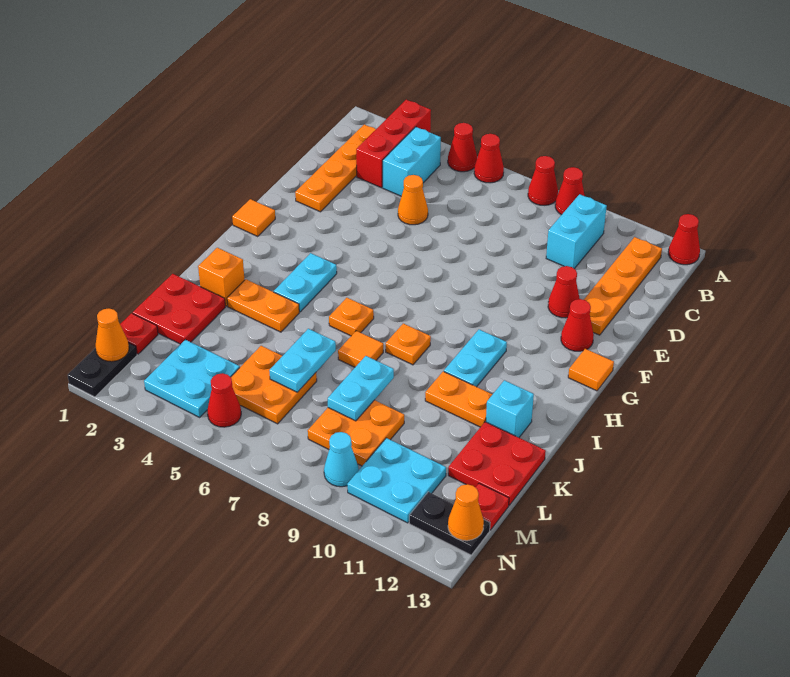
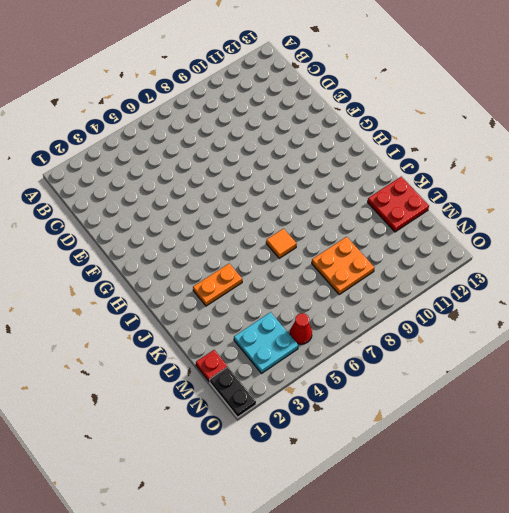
none -> red brick A3:C3 level 1
none -> red cone A5 level 1
none -> red cone A6 level 1
none -> red cone A8 level 1

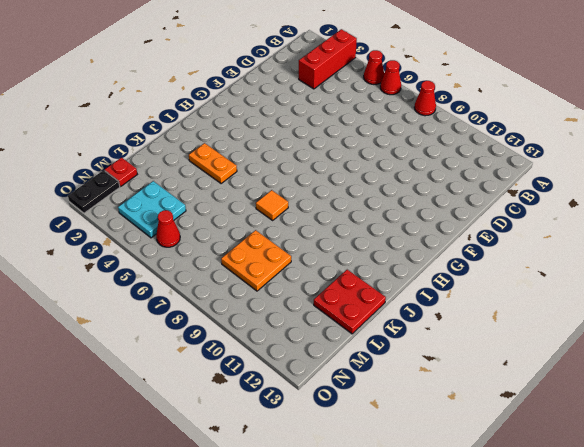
none -> red cone A9 level 1
none -> red cone A13 level 1
none -> orange plate B2:E2 level 1
none -> cyan brick B4:C4 level 1

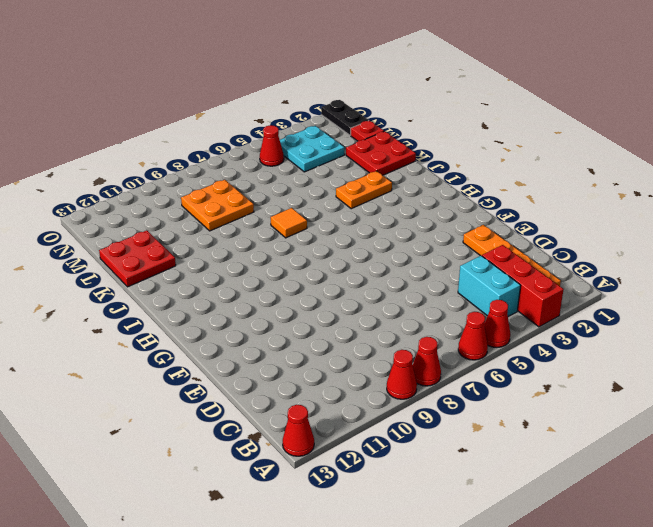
none -> cyan brick B10:C10 level 1
none -> orange plate B12:E12 level 1
none -> orange cone D5 level 1
none -> red cone E11 level 1

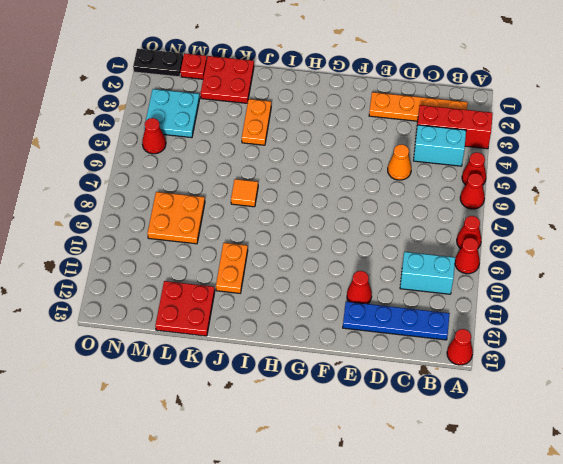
blue plate B12:E12 level 1 -> orange plate B12:E12 level 1
none -> red cone F12 level 1
none -> orange tile G1 level 1
none -> orange tile G13 level 1
none -> cyan plate H4:I4 level 1

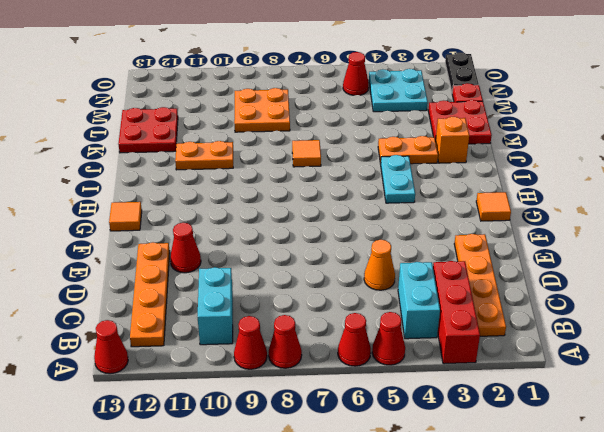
none -> red cone F12 level 1
none -> cyan plate H10:I10 level 1
none -> orange plate I6 level 1
none -> orange plate I8 level 1

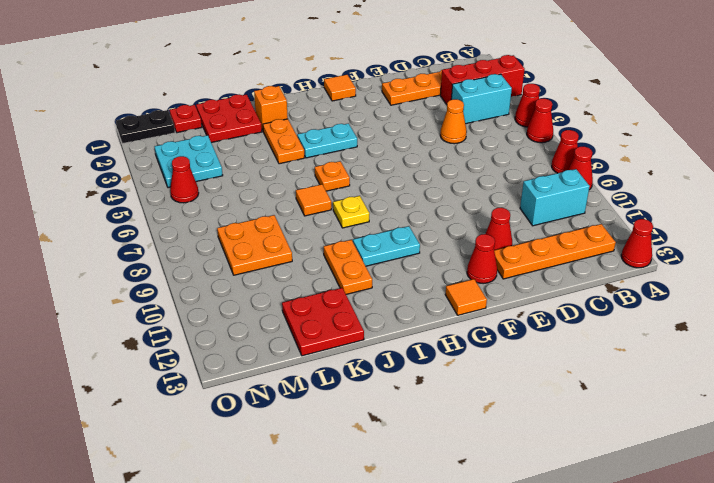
yellow plate I8 level 1 -> orange plate I8 level 1
none -> cyan brick J12 level 1
none -> orange plate L5:M6 level 1
none -> cyan plate M10:N11 level 1
none -> red plate M13 level 1

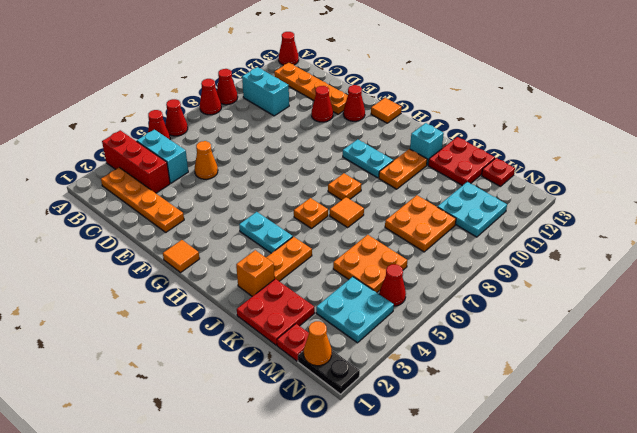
none -> cyan cone N9 level 1
none -> black plate N12:N13 level 1
none -> cyan plate K6:L6 level 2
none -> cyan plate K8:L8 level 2

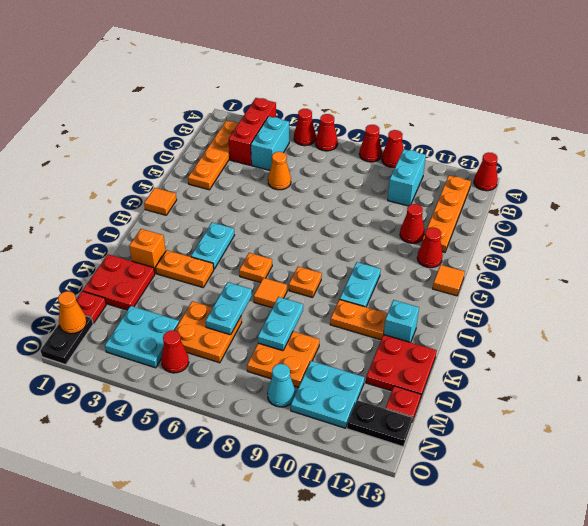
none -> orange cone N13 level 2

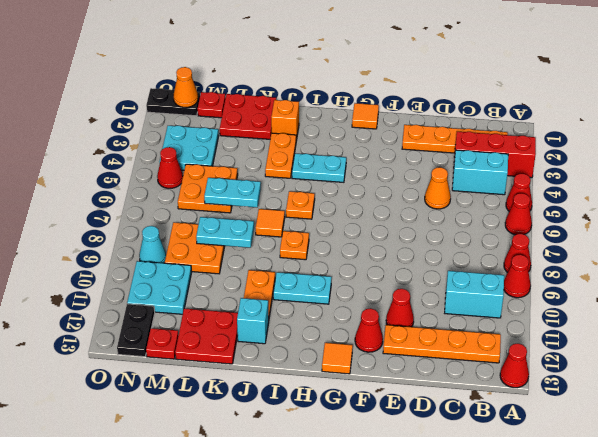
none -> orange cone N13 level 2

